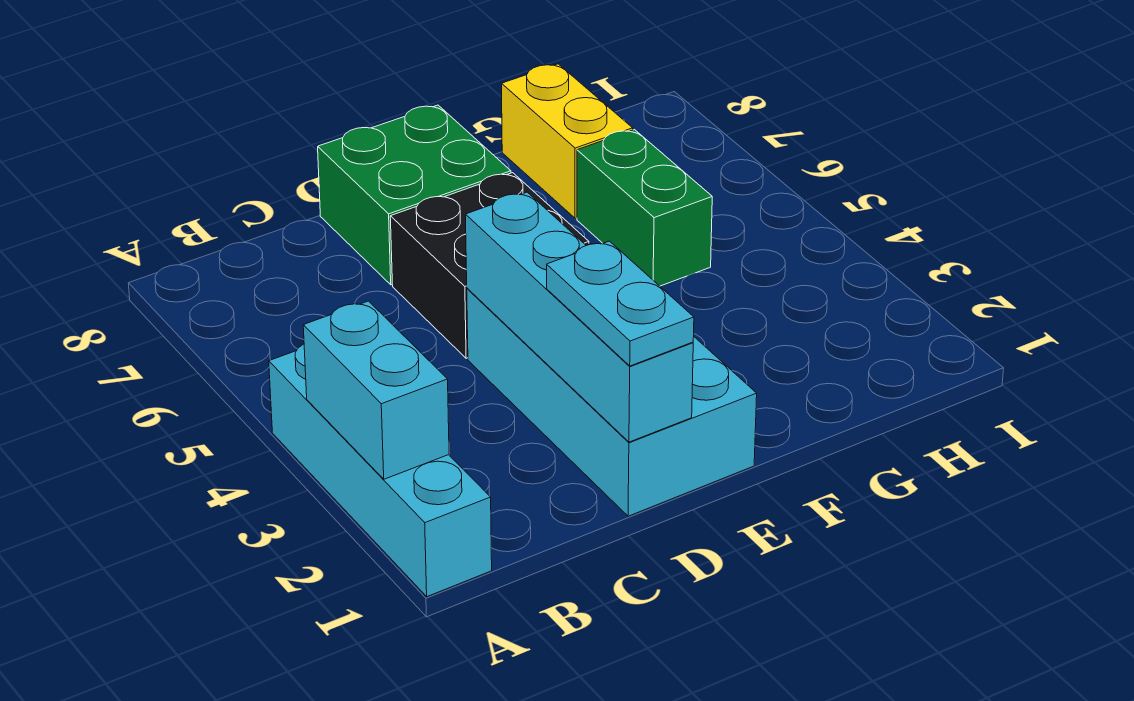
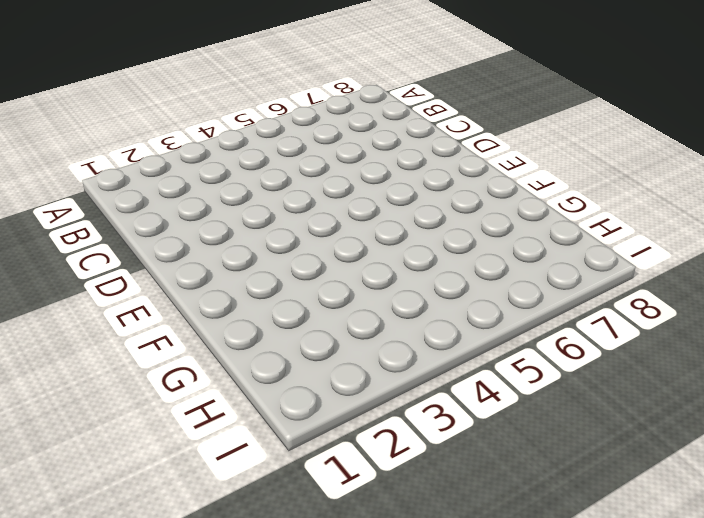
none -> cyan brick A1:A4 level 1
none -> cyan brick D1:E4 level 1

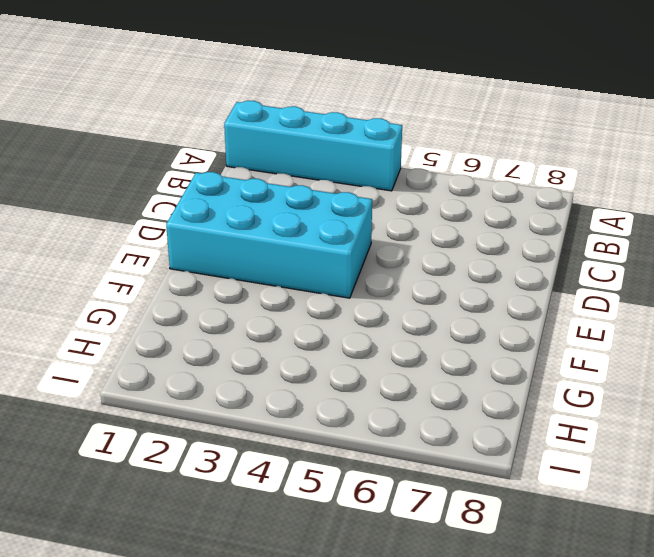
none -> black brick D5:E6 level 1
none -> green brick D7:E8 level 1

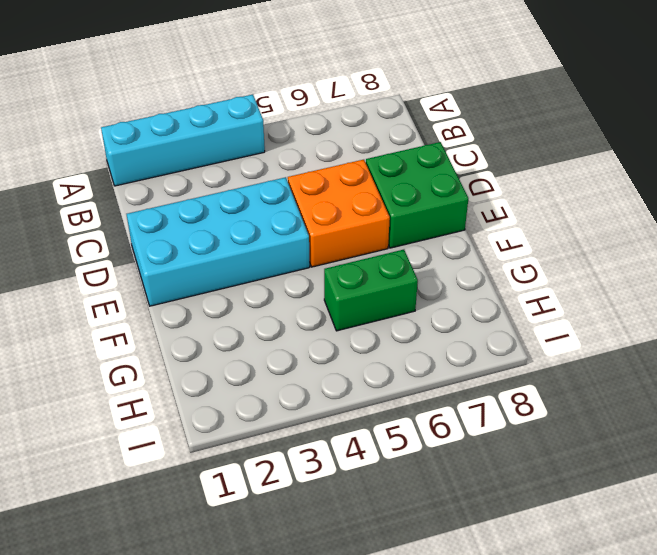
orange brick D5:E6 level 1 -> black brick D5:E6 level 1
none -> yellow brick G7:G8 level 1
none -> cyan brick A2:A3 level 2

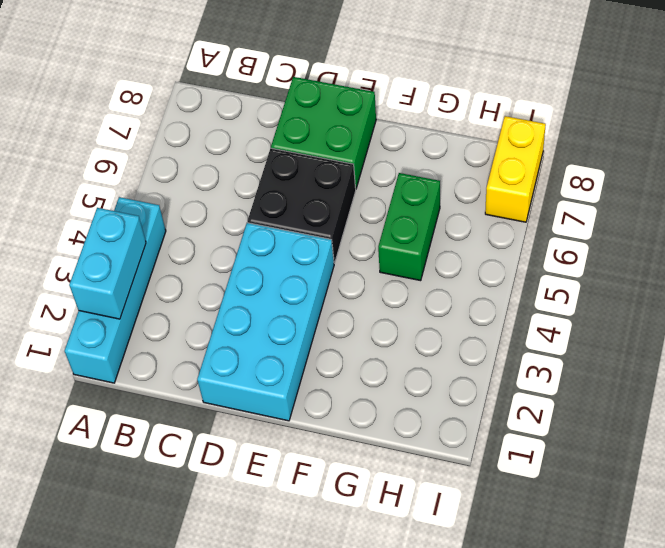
yellow brick I7:I8 level 1 -> yellow brick G7:G8 level 1
none -> cyan brick D1:D4 level 2
none -> cyan plate D1:D2 level 3

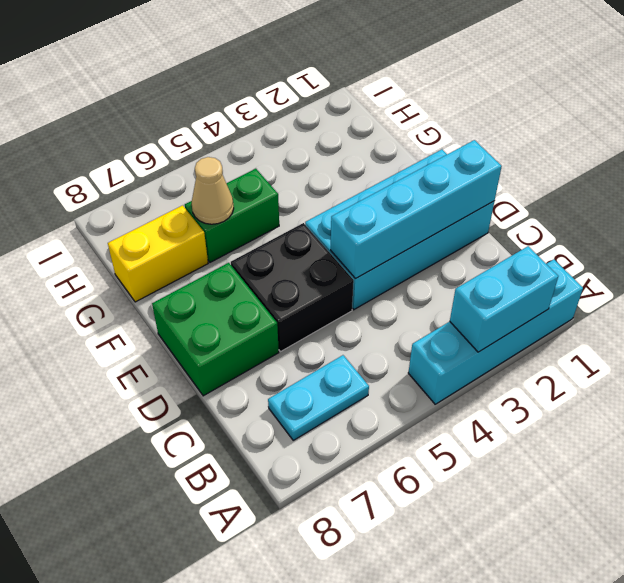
cyan plate B6:B7 level 1 -> cyan plate D1:D2 level 3
tan cone G6 level 2 -> none

